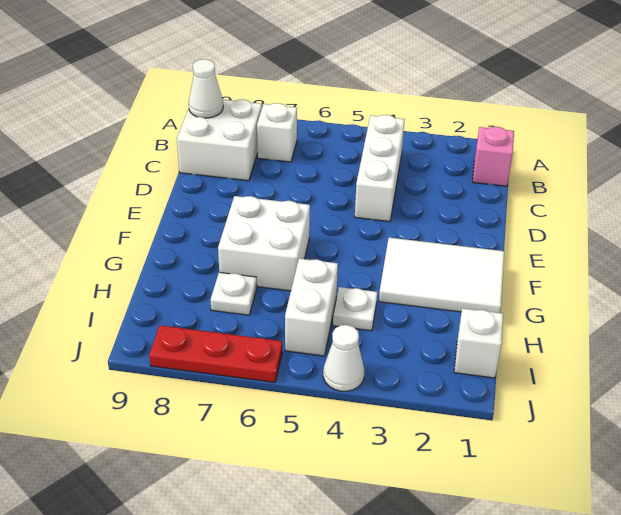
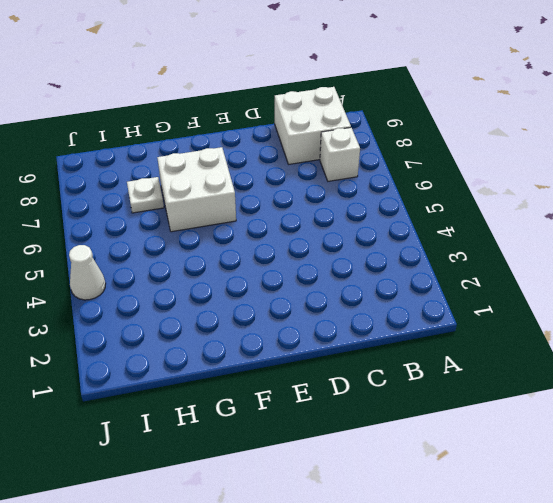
none -> pink brick B1 level 1
none -> white brick B4:D4 level 1
none -> white tile F1:G3 level 1

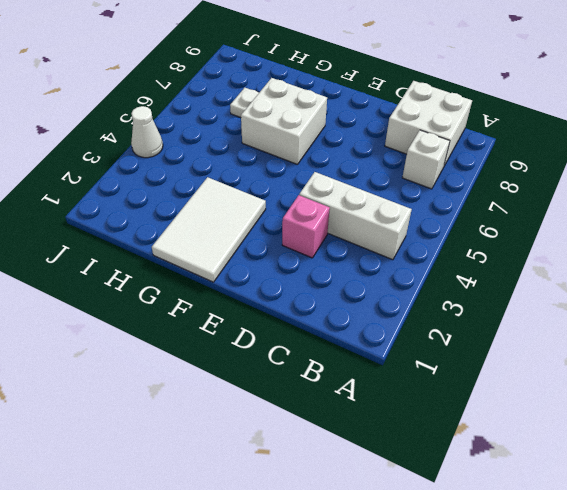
pink brick D3 level 1 -> pink brick B1 level 1
none -> white plate H4 level 1
none -> white brick H5:I5 level 1
none -> white brick I1 level 1

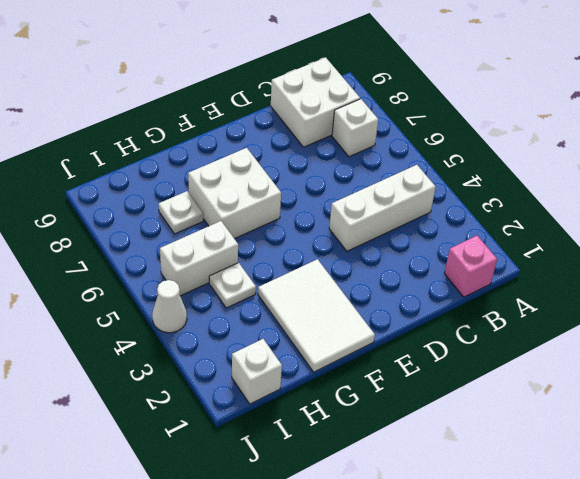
none -> red plate J6:J8 level 1
none -> white cone B9 level 2

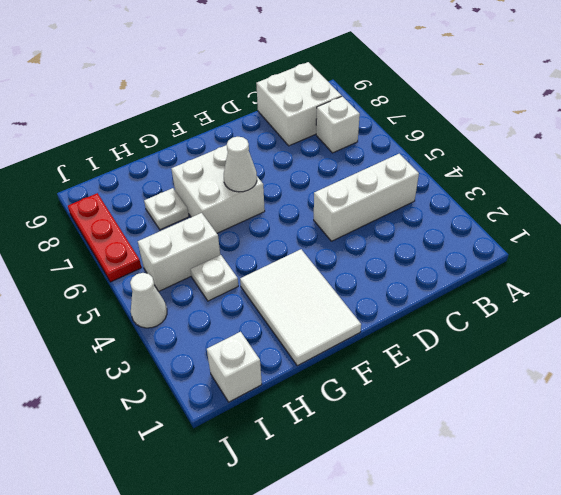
white cone F6 level 2 -> white cone B9 level 2
none -> pink brick B1 level 1

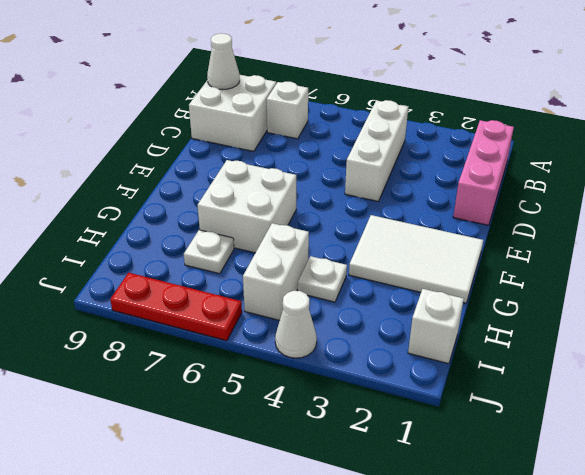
pink brick B1:D1 level 1 -> pink brick B1 level 1

